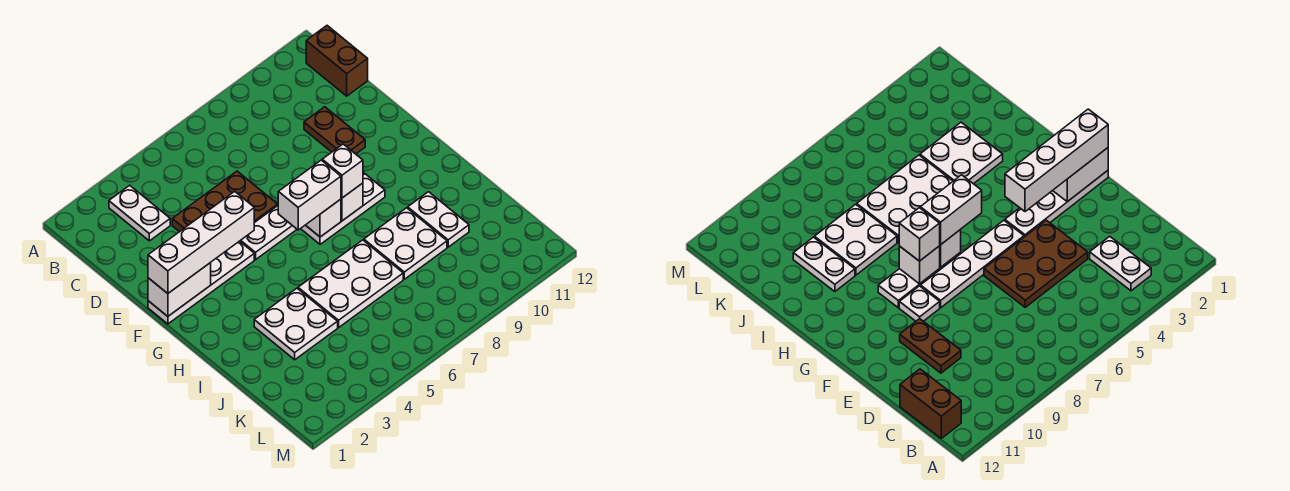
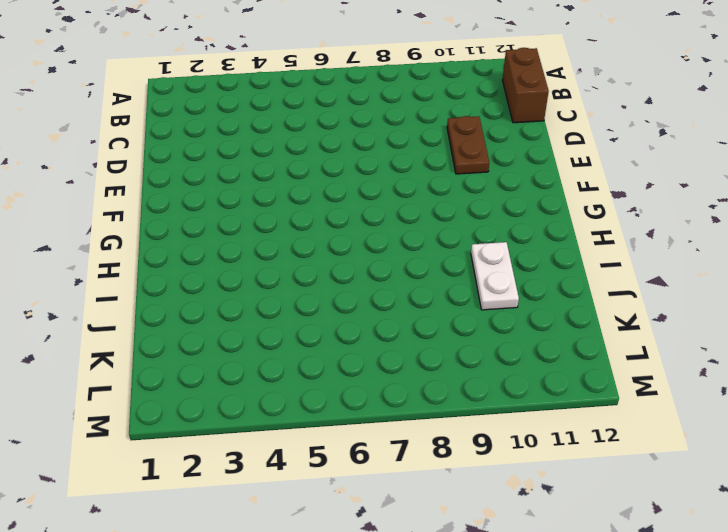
none -> white plate B3:C3 level 1
none -> brown plate D4:E6 level 1
none -> white plate F1:F4 level 1

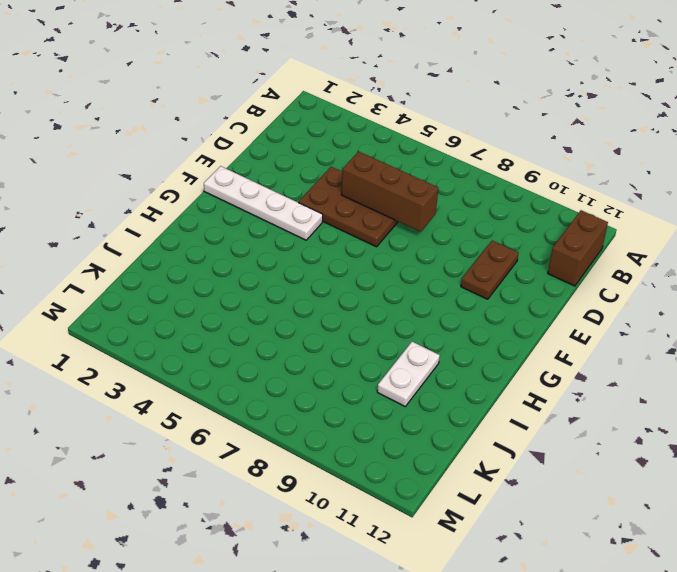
brown brick D5:D7 level 2 -> none
none -> white plate B3:C3 level 1
none -> white plate F5:F8 level 1
none -> white plate F9 level 1

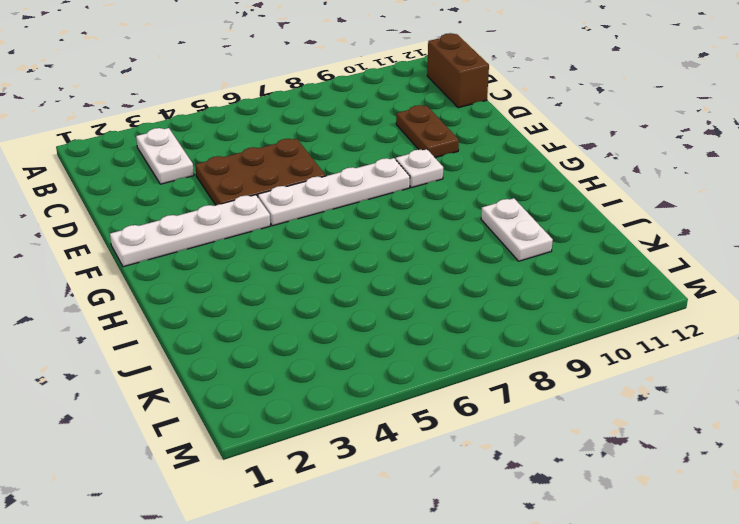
none -> white plate G7:G9 level 1
none -> white plate I3:J4 level 1
none -> white plate I5:J7 level 1

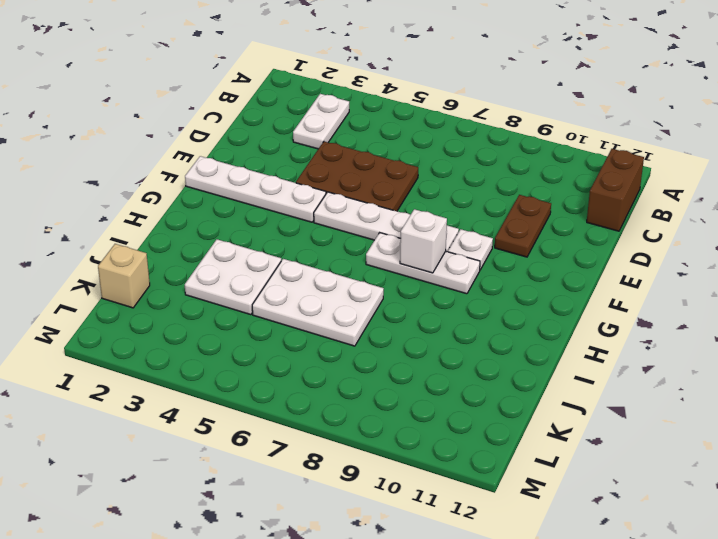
tan brick K1 level 1 -> none
none -> white plate I8:J9 level 1
none -> white plate I10:J10 level 1
none -> white brick F1:F2 level 2

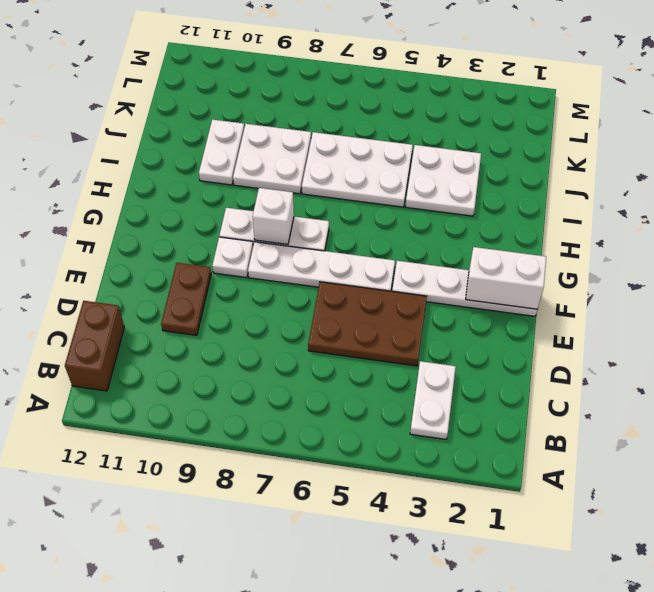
none -> white brick G7 level 2
none -> white brick F1:F4 level 3
none -> white brick G6:G7 level 3

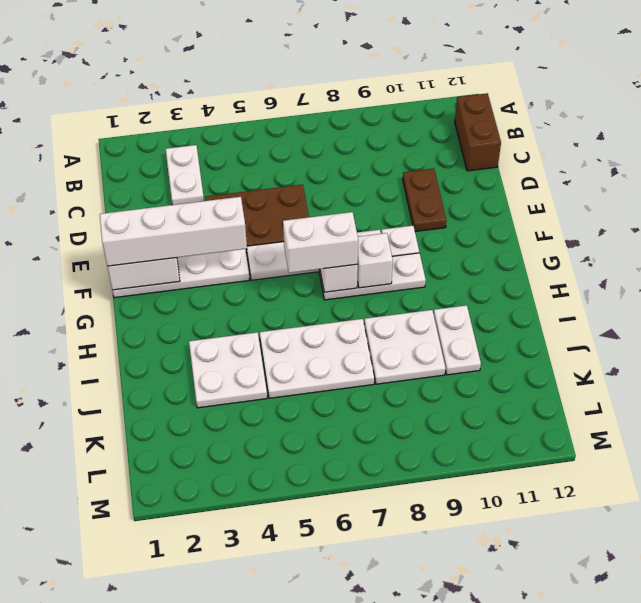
none -> white brick G8 level 3

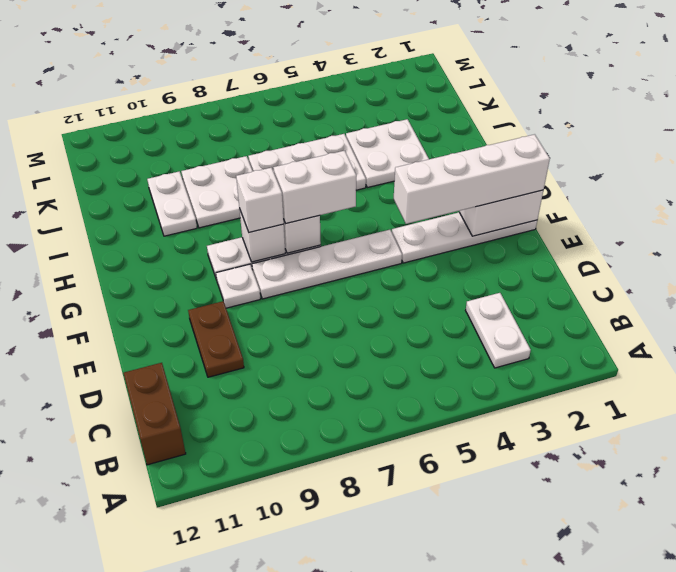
none -> brown plate D4:E6 level 1

